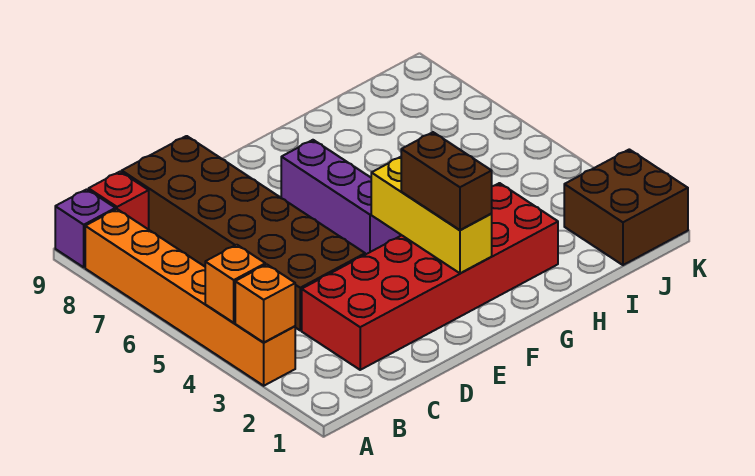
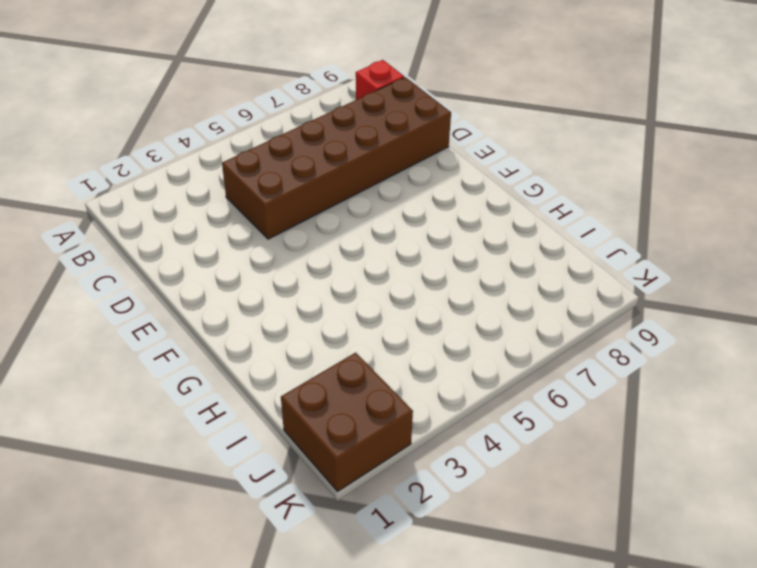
none -> orange brick A3:A8 level 1
none -> purple brick A9 level 1

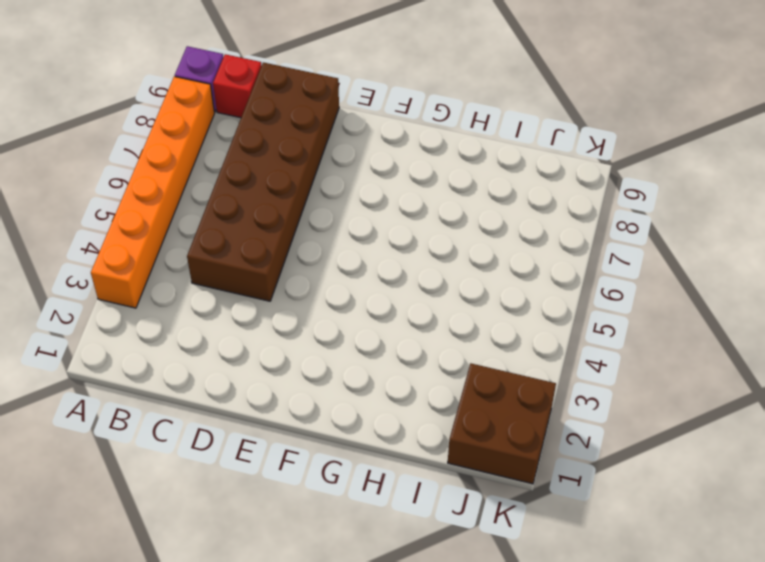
none -> red brick C2:H3 level 1
none -> purple brick F5:F7 level 1

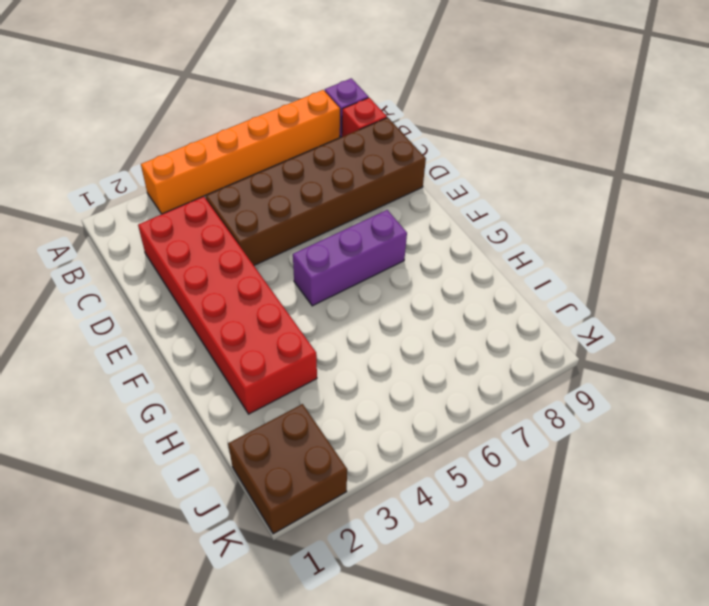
none -> orange brick A3 level 2
none -> orange brick A4 level 2

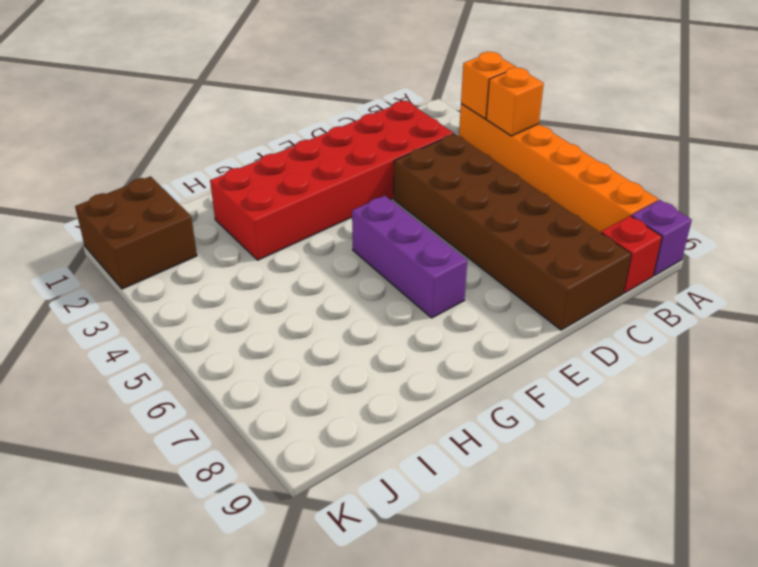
none -> yellow brick F2:F4 level 2
none -> brown brick F2:F3 level 3

